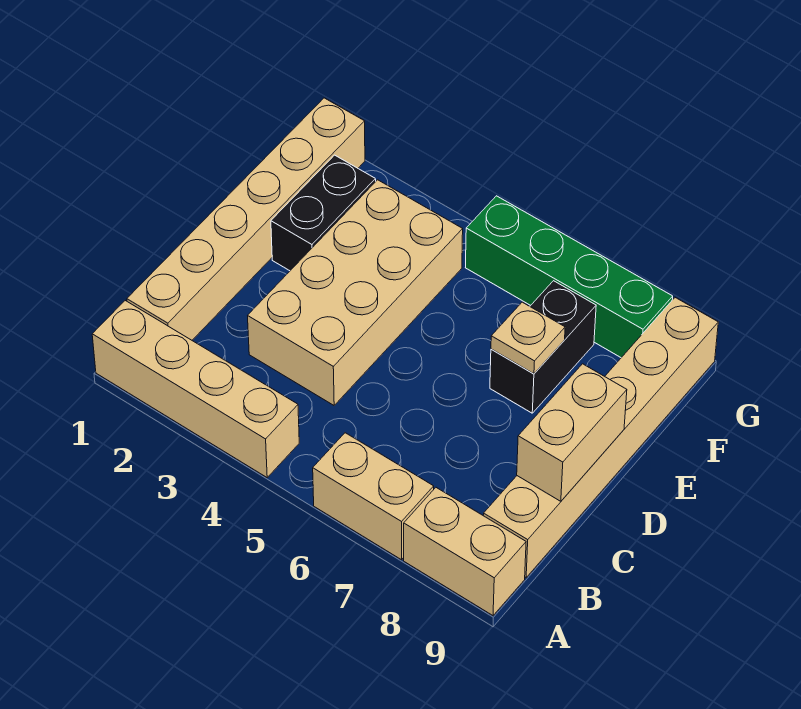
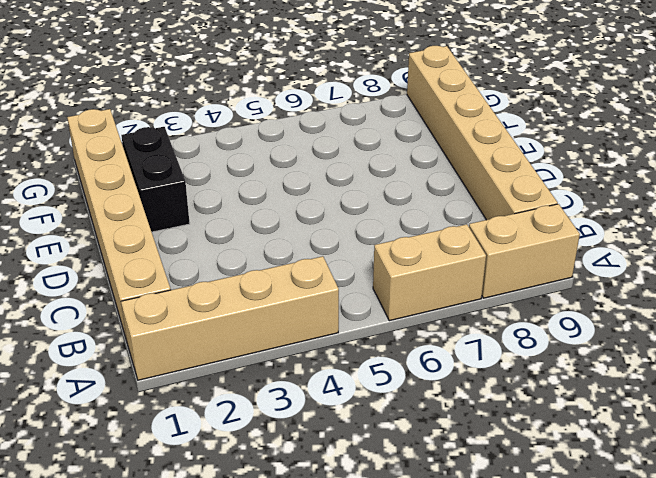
none -> tan brick C3:F4 level 1
none -> black brick E7:F7 level 1

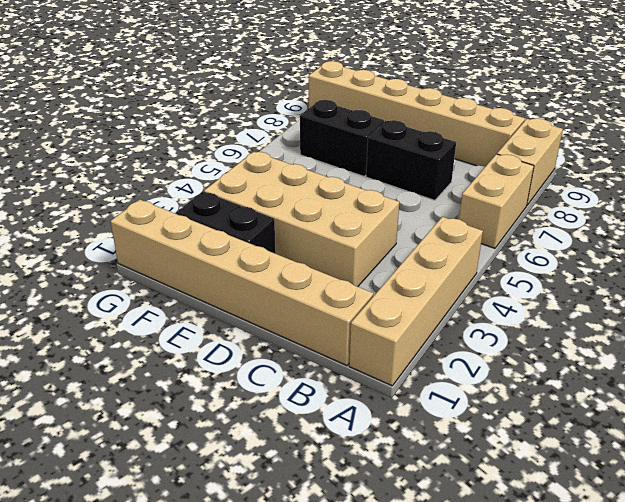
black brick C7:D7 level 1 -> none
none -> green brick G5:G8 level 1
none -> tan brick C9:D9 level 2

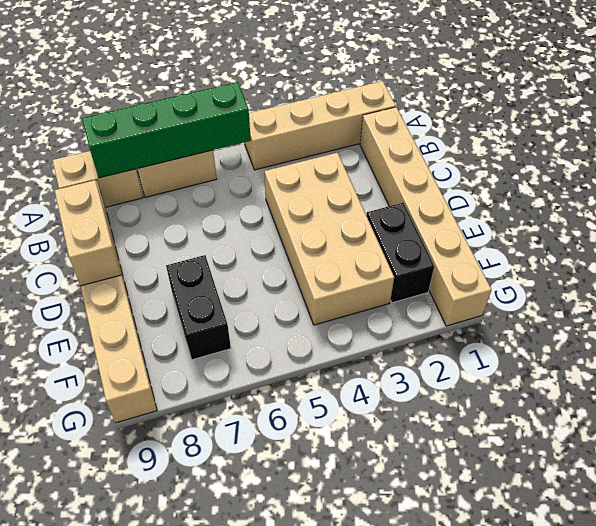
green brick A5:A8 level 2 -> green brick G5:G8 level 1
none -> tan plate E7 level 2

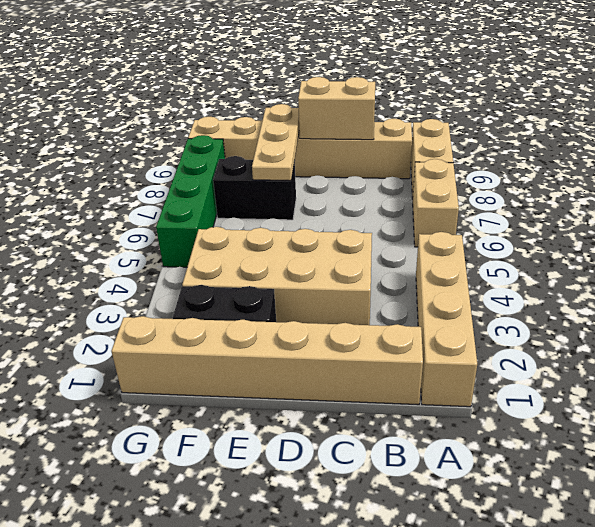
tan plate E7:E9 level 2 -> tan plate E7 level 2

